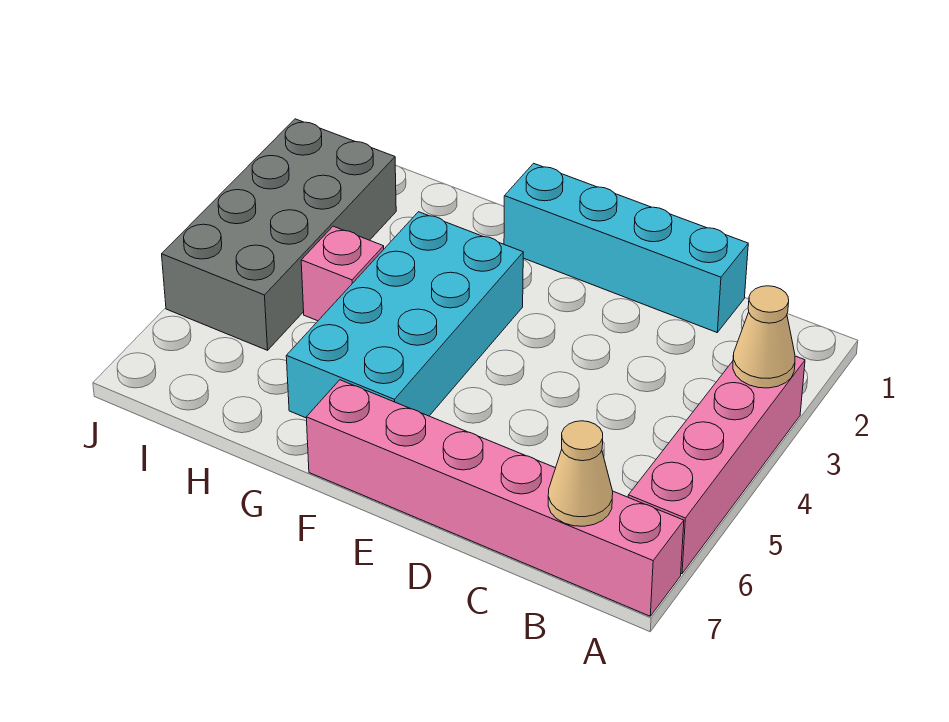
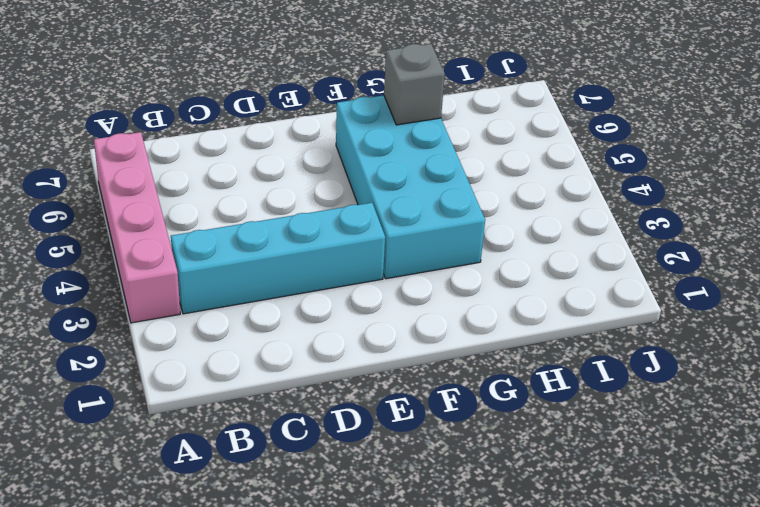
cyan brick B3:E3 level 1 -> cyan brick C1:F1 level 1
grey brick G6 level 2 -> none
none -> pink brick A7:F7 level 1
none -> pink brick H4 level 1

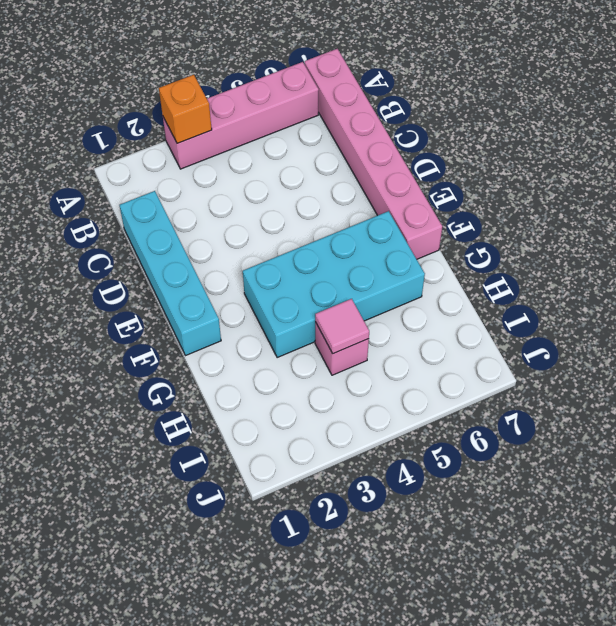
orange brick A3 level 2 -> tan cone A3 level 2
pink tile H4 level 2 -> none
none -> grey brick I2:J5 level 1
none -> tan cone B7 level 2

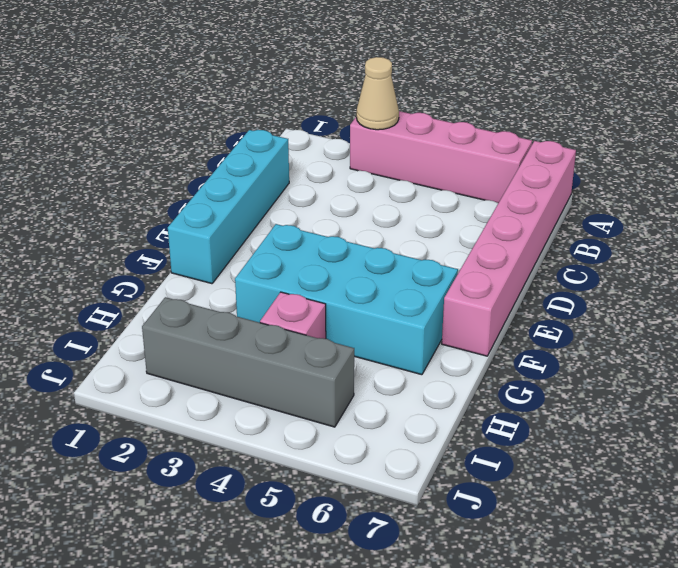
grey brick I2:I5 level 1 -> grey brick I2:J5 level 1
none -> tan cone B7 level 2

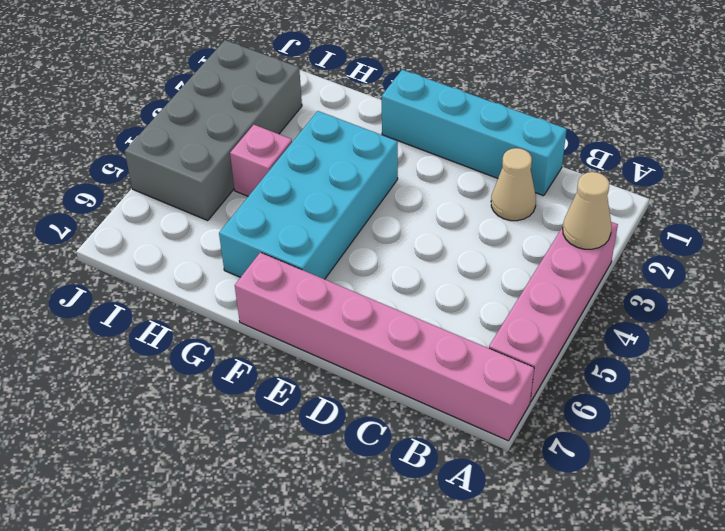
tan cone C2 level 1 -> tan cone B7 level 2

